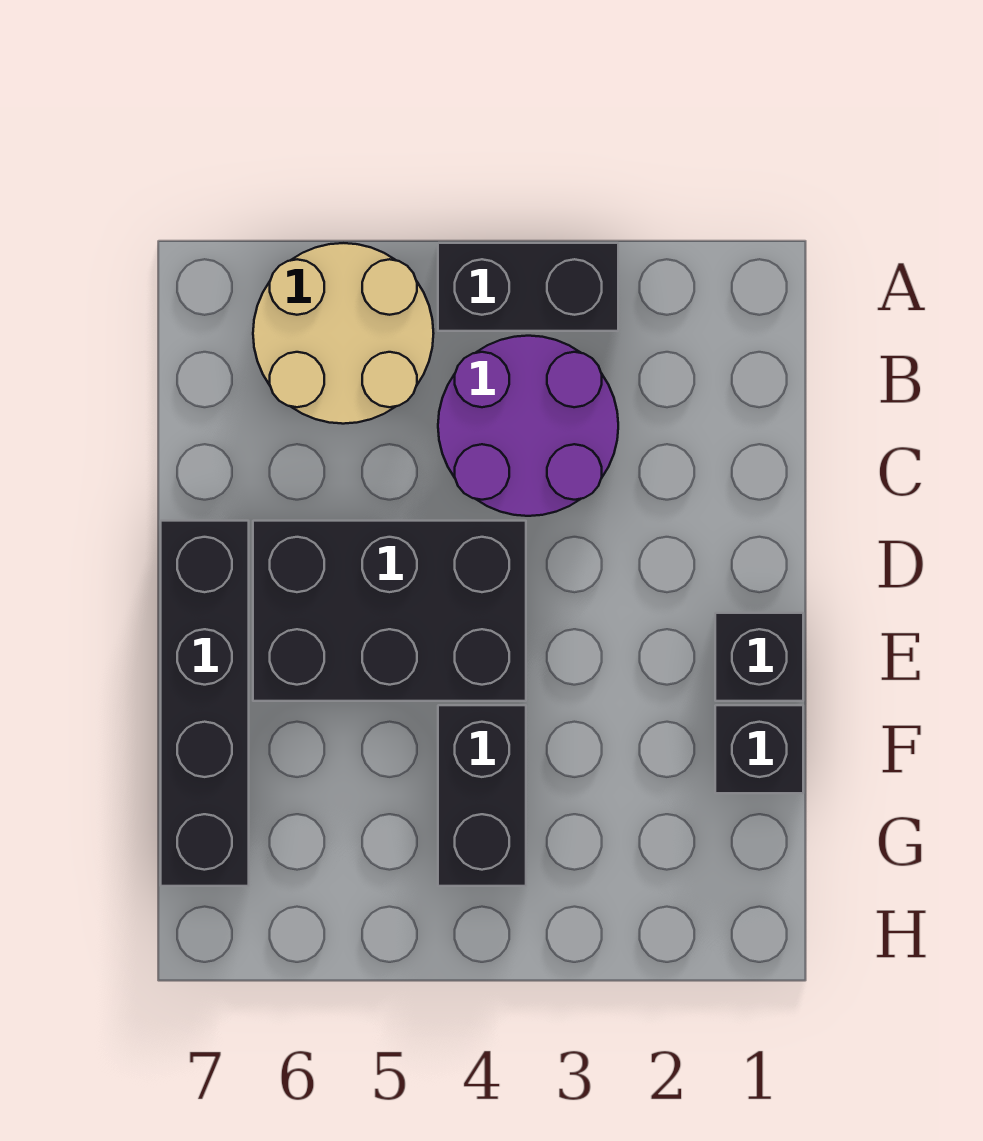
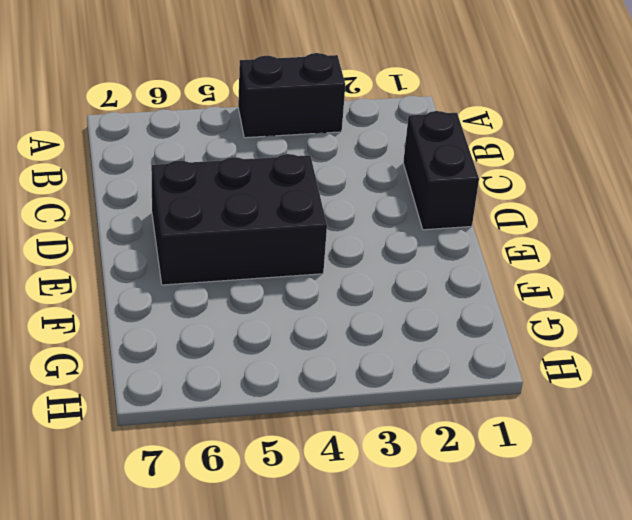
black brick C1:D1 level 1 -> black brick F4:G4 level 1
none -> tan round brick A5:B6 level 1
none -> purple round brick B3:C4 level 1

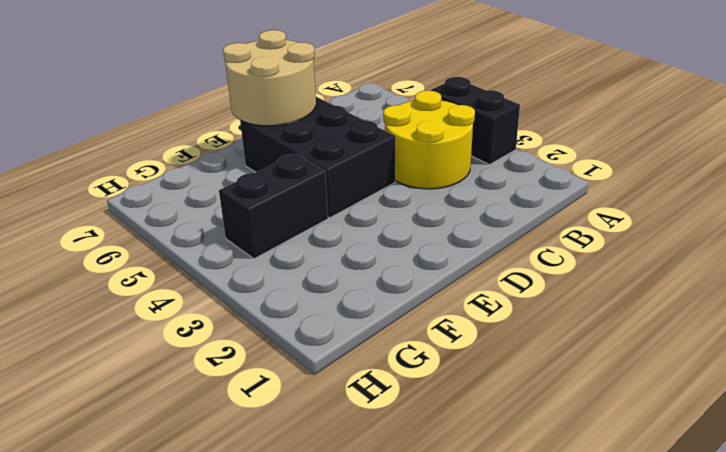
yellow round brick B3:C4 level 1 -> purple round brick B3:C4 level 1
tan round brick D6:E7 level 2 -> tan round brick A5:B6 level 1
none -> black brick D7:G7 level 1
none -> black brick E1 level 1

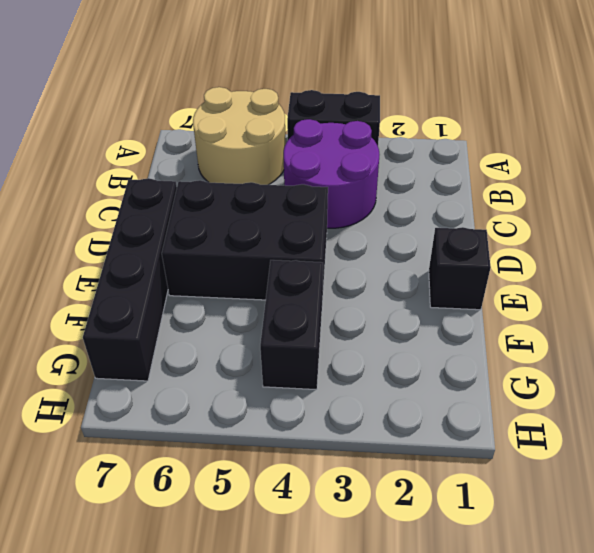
none -> black brick F1 level 1

